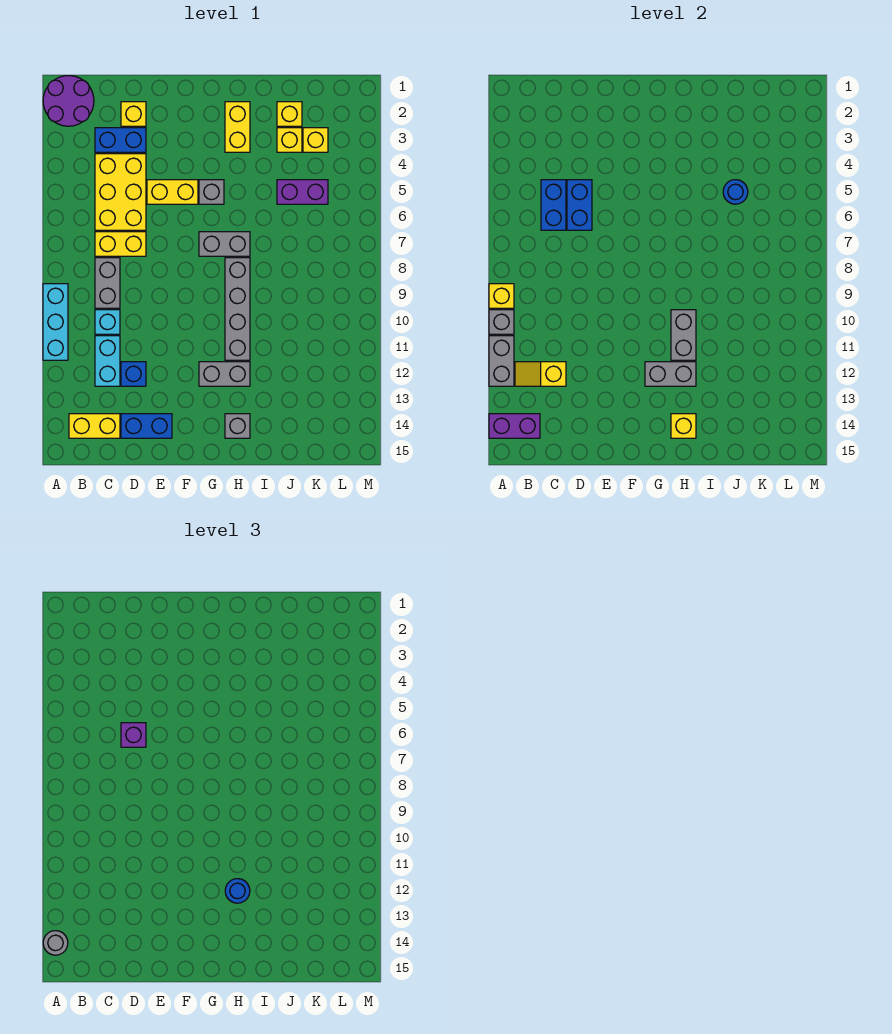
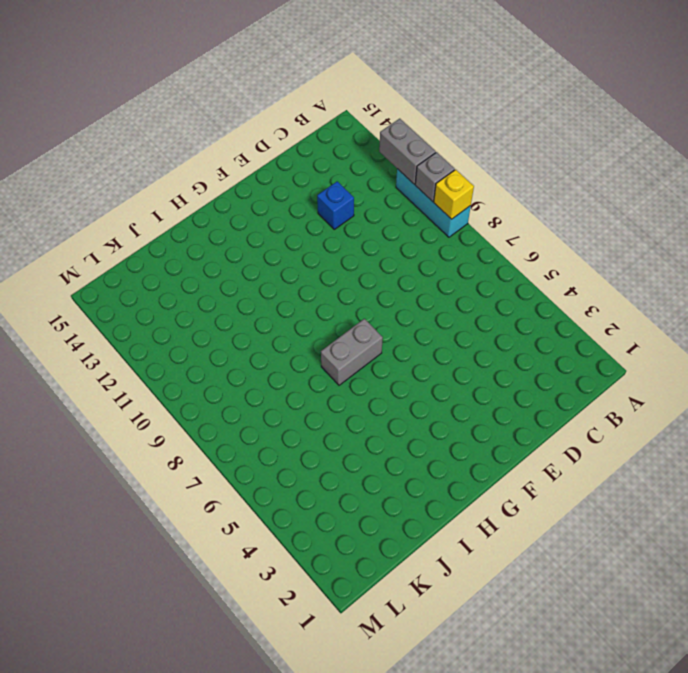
none -> purple round brick A1:B2 level 1
none -> yellow brick B14:C14 level 1
none -> blue brick C3:D3 level 1
none -> yellow brick C4:D6 level 1

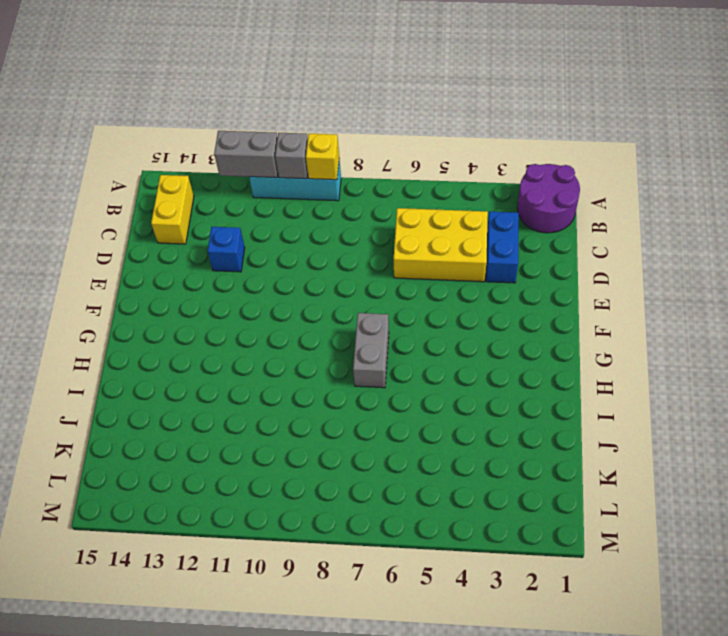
none -> yellow brick C7:D7 level 1
none -> grey brick C8:C9 level 1
none -> cyan brick C10 level 1
none -> cyan brick C11:C12 level 1

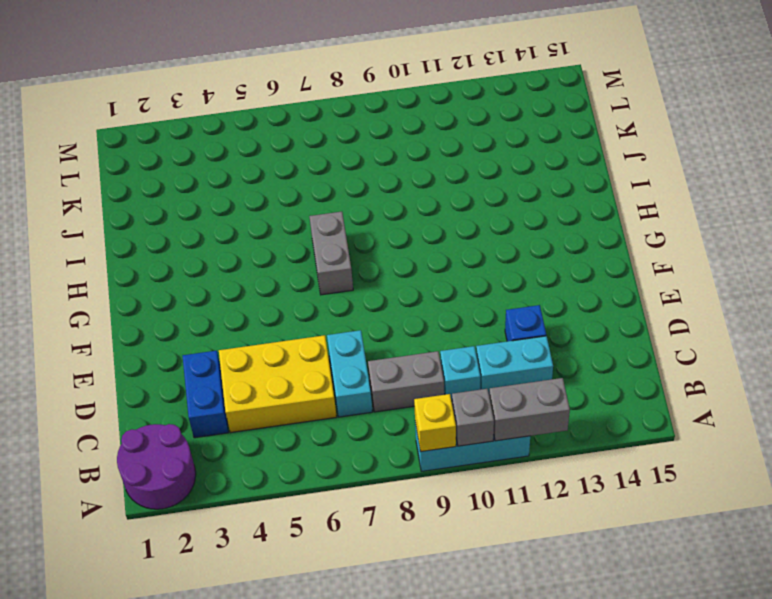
cyan brick C7:D7 level 1 -> yellow brick C7:D7 level 1
none -> yellow brick B14:C14 level 1
none -> yellow brick D2 level 1
none -> blue brick D14:E14 level 1
none -> yellow brick E5:F5 level 1

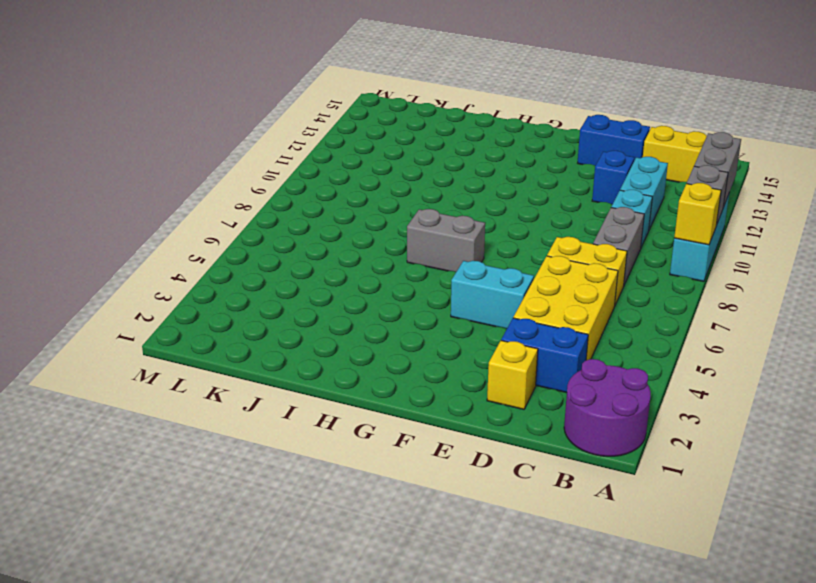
cyan brick E5:F5 level 1 -> yellow brick E5:F5 level 1
none -> grey brick G5 level 1
none -> grey brick G12:H12 level 1
none -> yellow brick H2:H3 level 1
none -> grey brick H8:H11 level 1

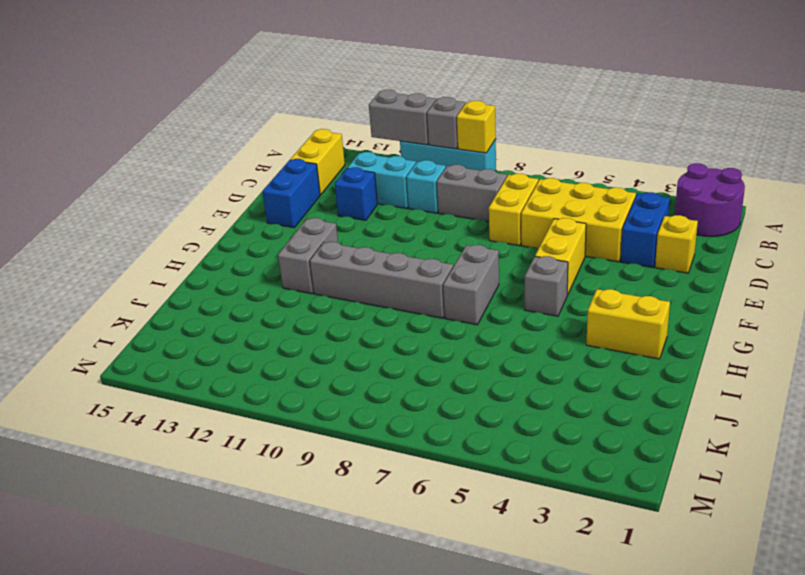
none -> grey brick H14 level 1
none -> yellow brick J2 level 1
none -> yellow brick J3 level 1
none -> purple brick J5:K5 level 1

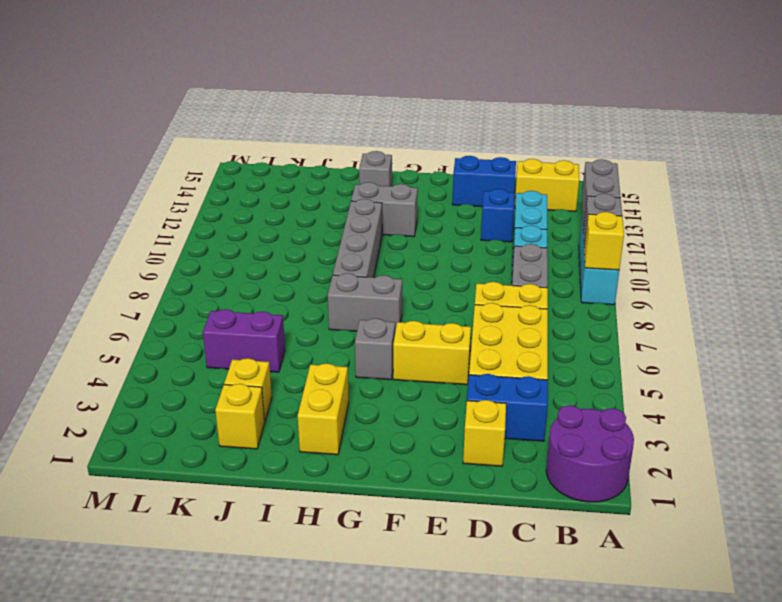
none -> yellow brick K3 level 1
none -> purple brick A14:B14 level 2
none -> yellow slope B12:C12 level 2 top C
none -> blue brick C5:C6 level 2

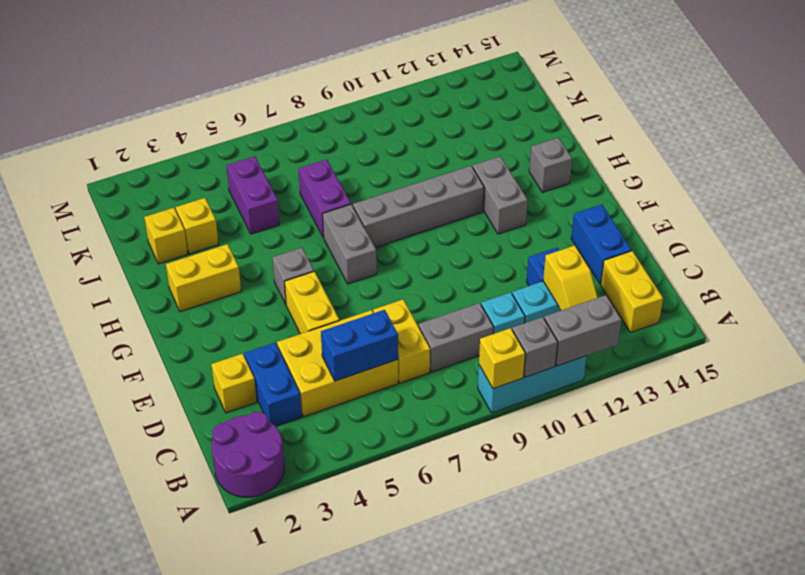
purple brick I7:J7 level 1 -> purple brick A14:B14 level 2
none -> yellow brick K3 level 1
none -> blue brick D5:D6 level 2
none -> grey brick G12:H12 level 2
none -> grey brick H10:H11 level 2

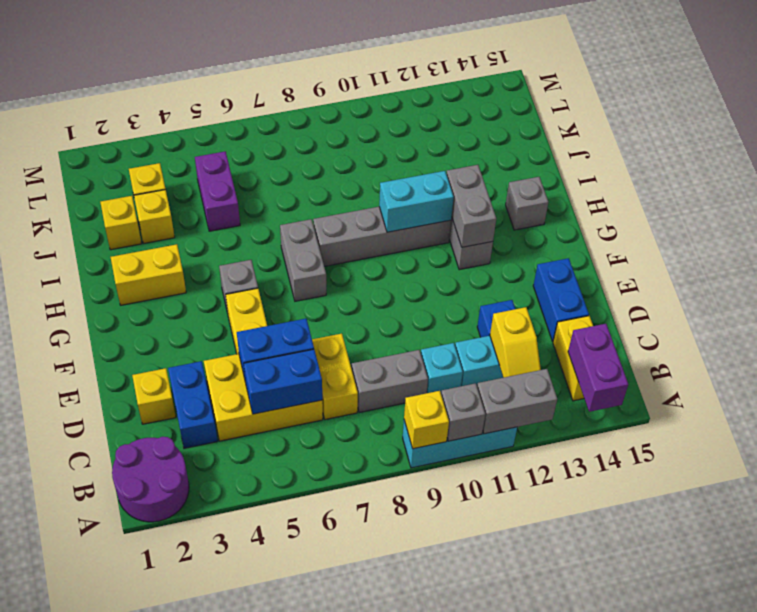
cyan brick H10:H11 level 2 -> grey brick H10:H11 level 2
none -> yellow brick H14 level 2
none -> blue round brick J5 level 2
none -> grey round brick A14 level 3
none -> purple brick D6 level 3

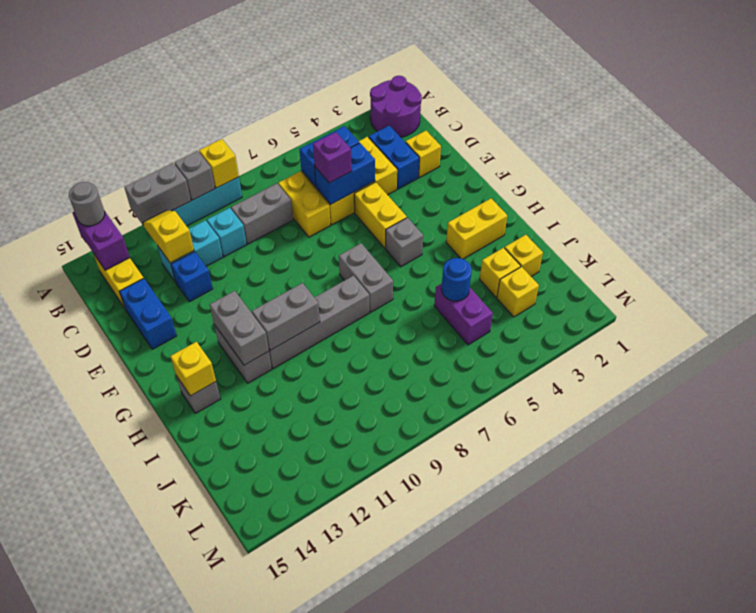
none -> blue round brick H12 level 3

